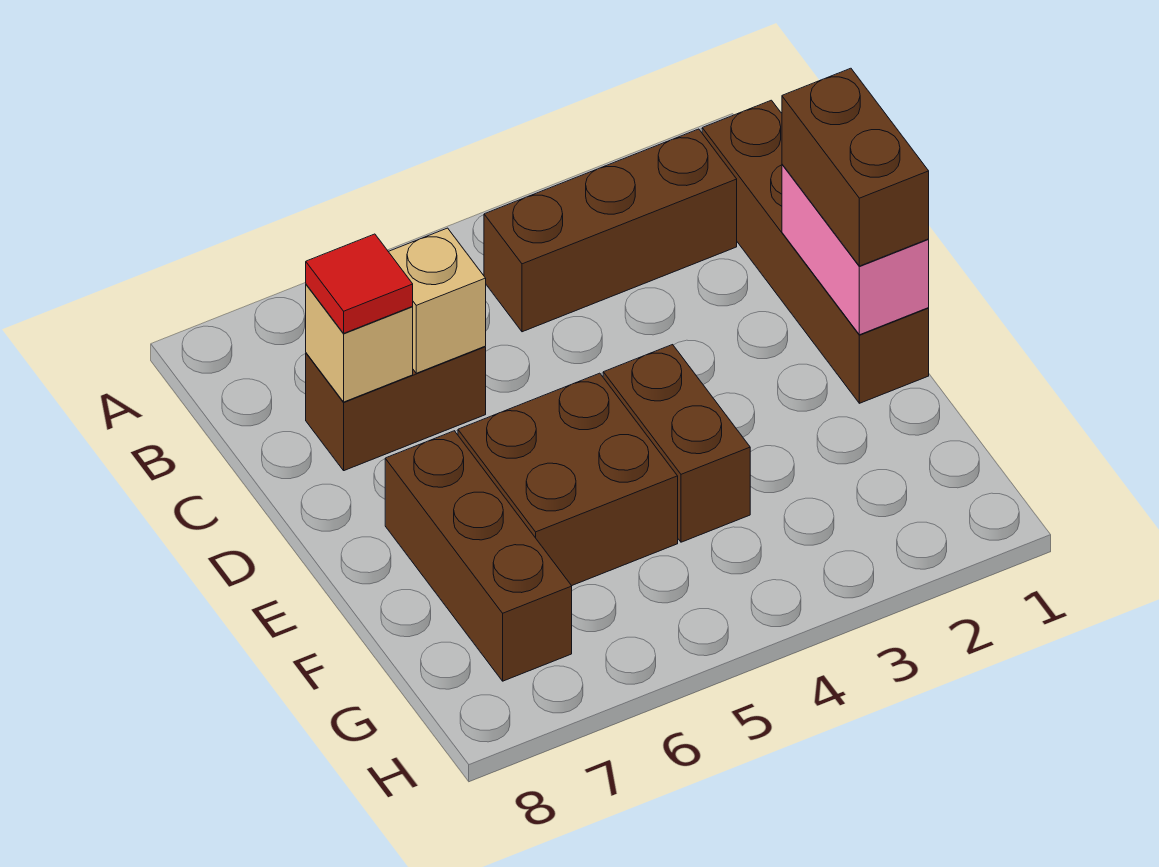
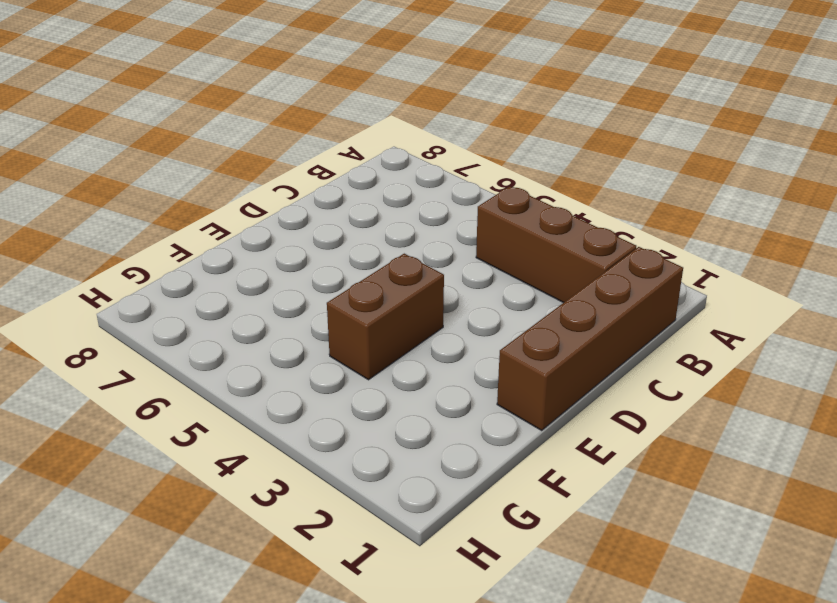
none -> brown brick C6:C7 level 1
none -> brown brick E5:F6 level 1

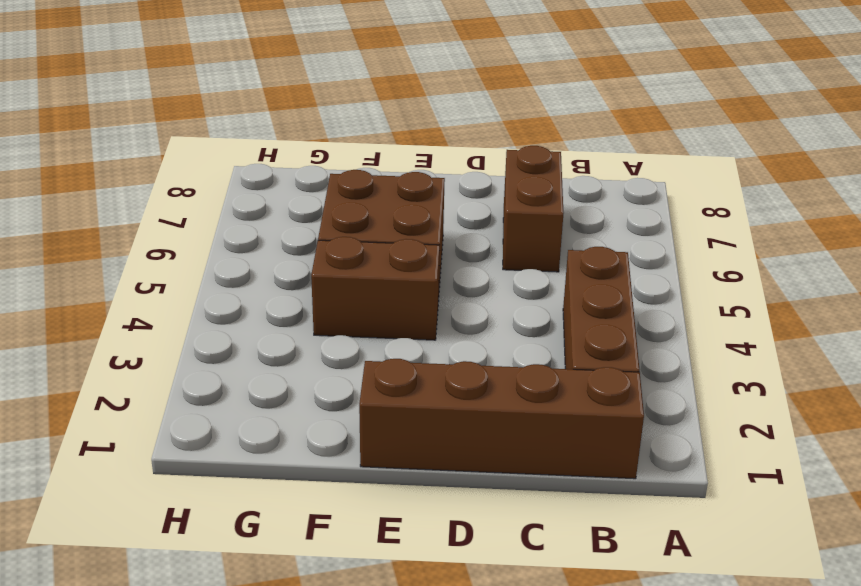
none -> brown brick E7:G7 level 1
none -> tan brick C6 level 2

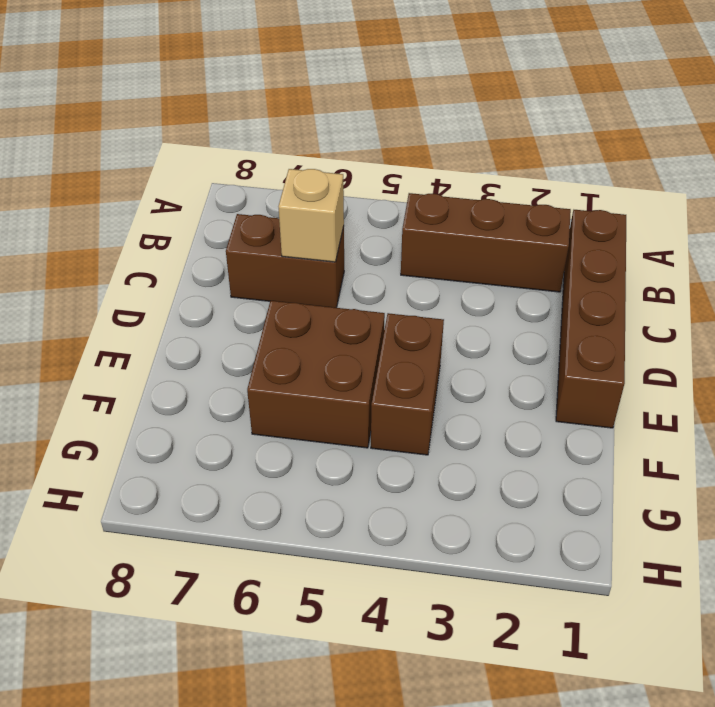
none -> brown brick E7:G7 level 1
none -> tan brick C7 level 2

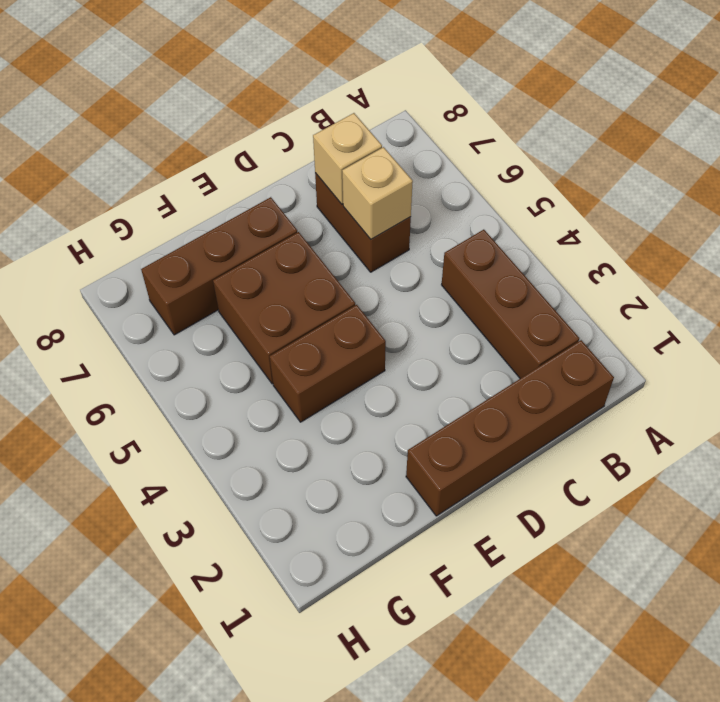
none -> pink brick D1:E1 level 2
none -> red tile C7 level 3

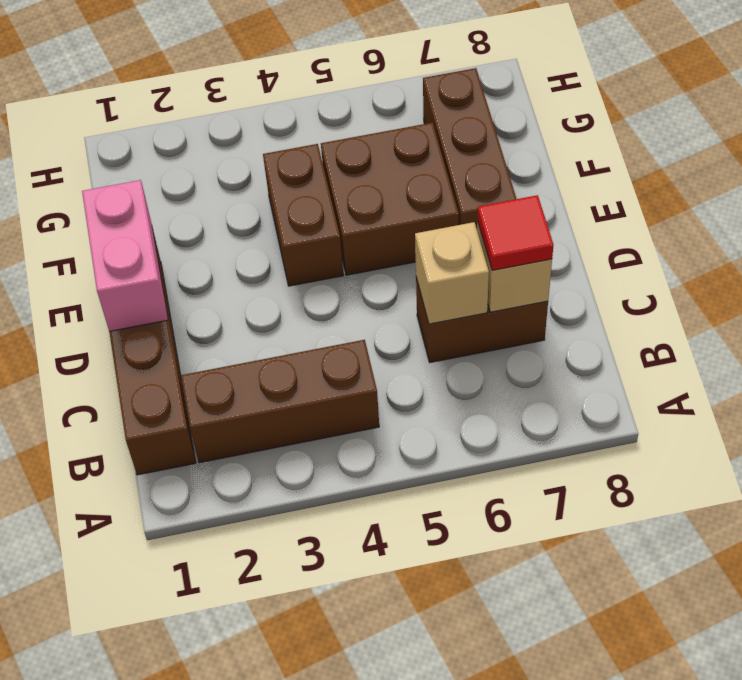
none -> brown brick D1:E1 level 3

